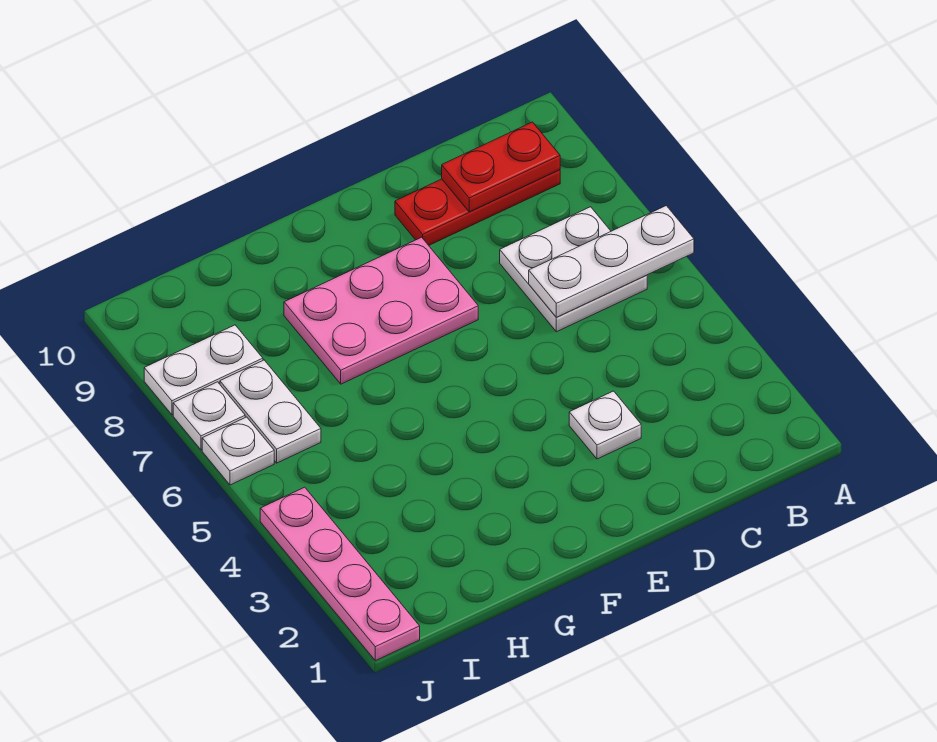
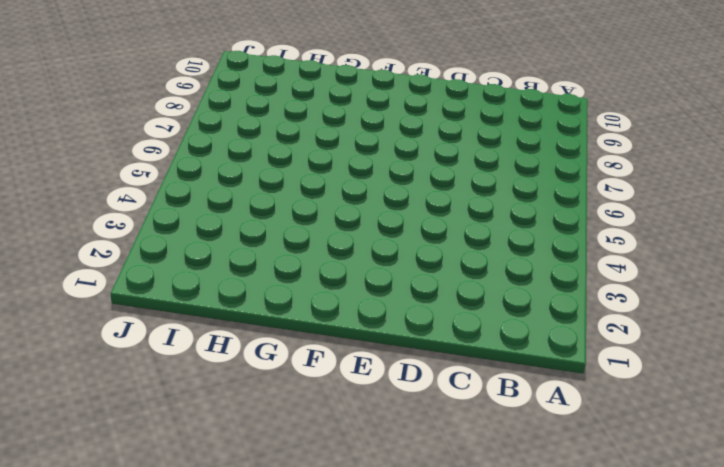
none -> white plate B6:C7 level 1
none -> red plate B9:D9 level 1

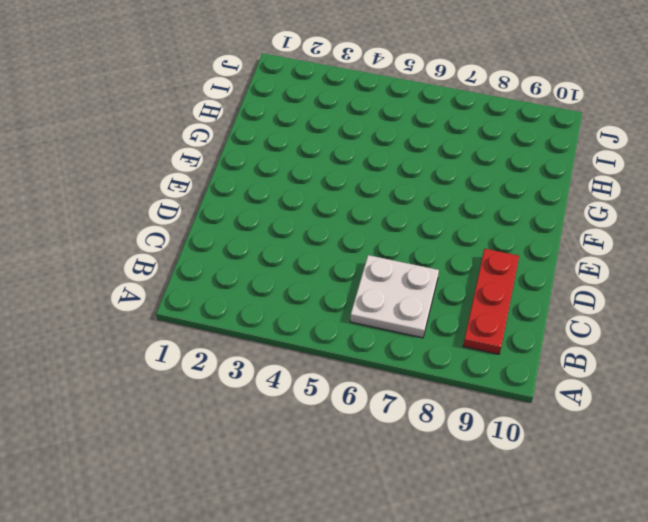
none -> white plate D3 level 1
none -> pink plate E7:G8 level 1

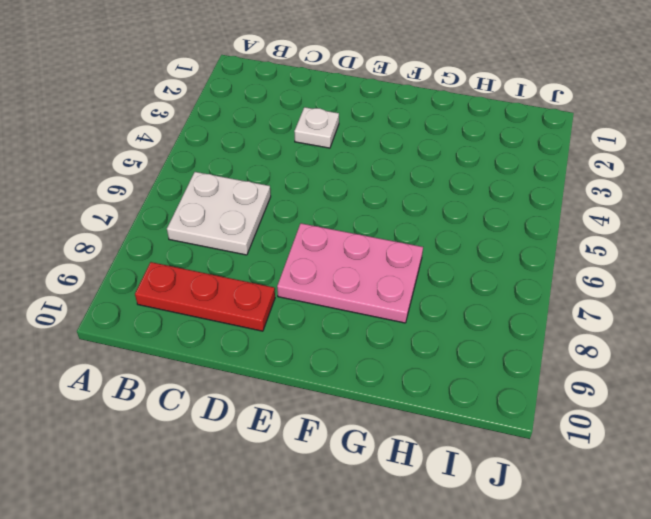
none -> white plate I6:I7 level 1
none -> white plate I8:J8 level 1

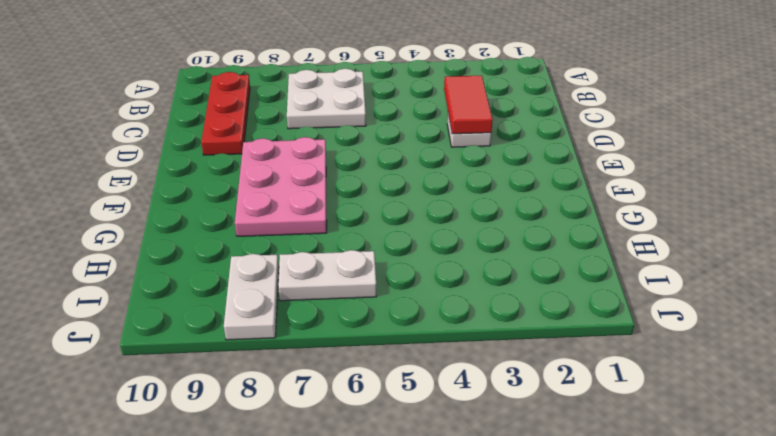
red tile C3:D3 level 2 -> none
none -> pink plate J1:J4 level 1
none -> white plate J6 level 1

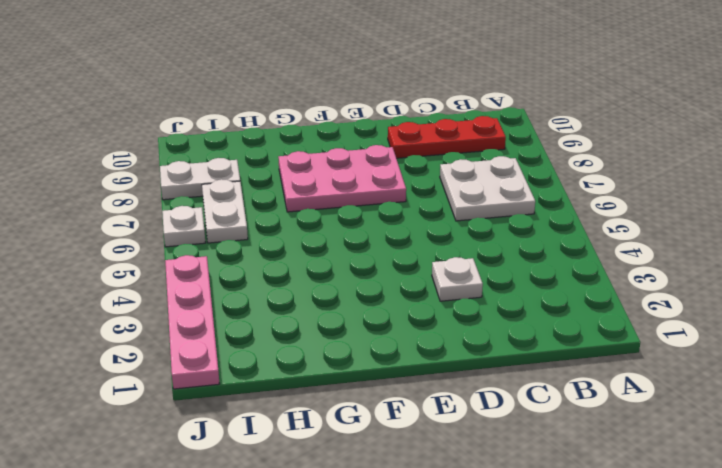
none -> white plate J7 level 1
none -> white plate A6:C6 level 2

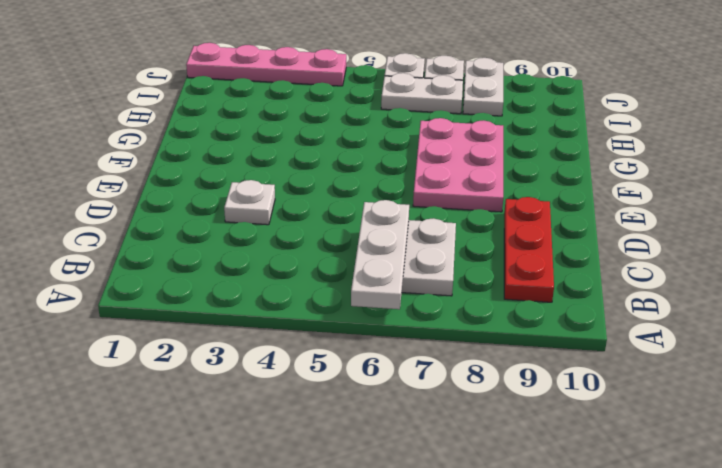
none -> red plate B9:C9 level 2

